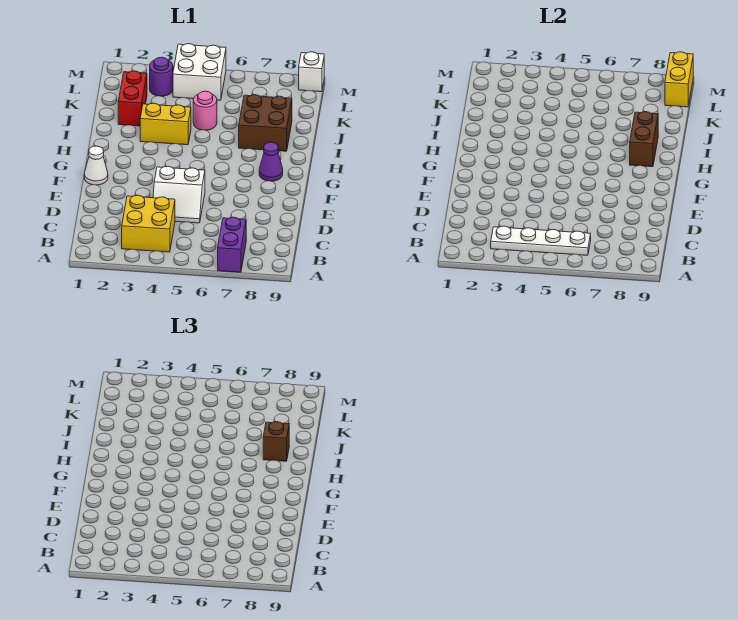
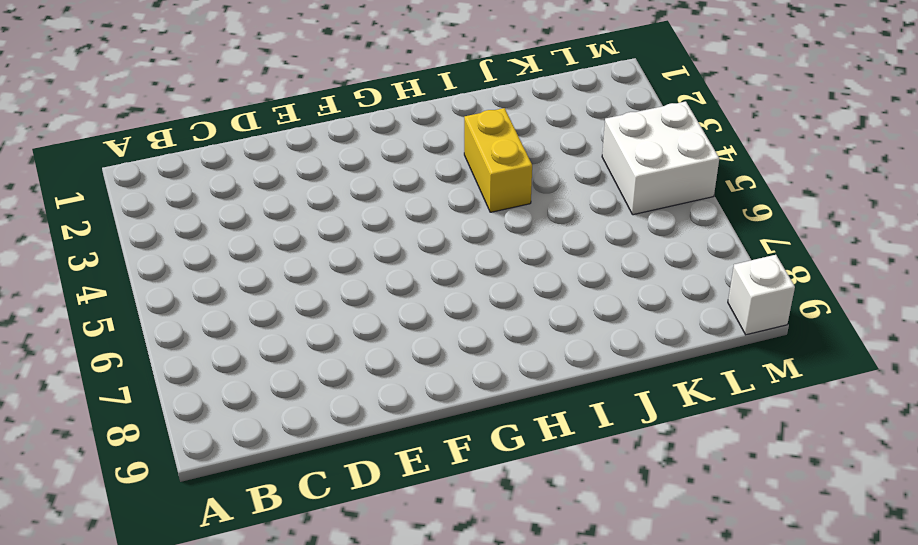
none -> purple brick A7:B7 level 1
none -> yellow brick B3:C4 level 1
none -> white slope D4:E5 level 1 top E

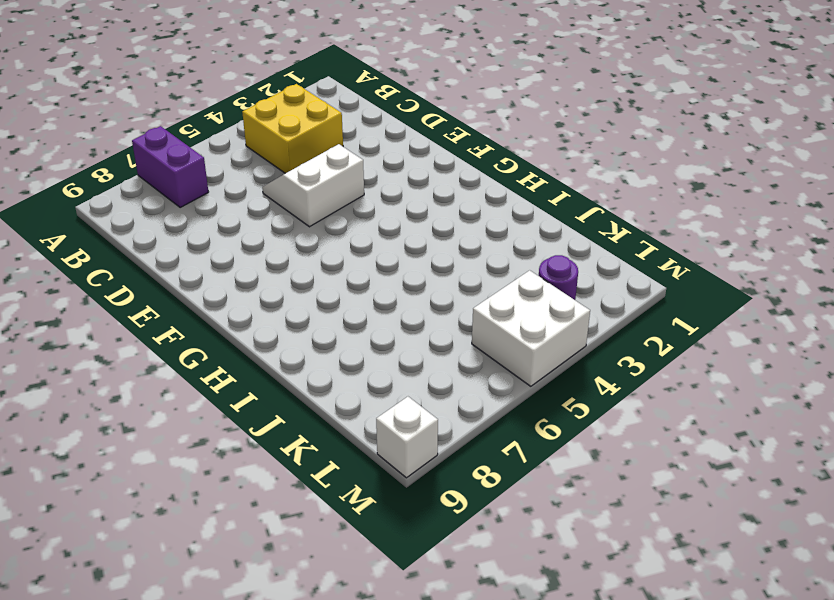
none -> white cone F1 level 1
none -> purple cone G8 level 1
none -> yellow brick I3:I4 level 1

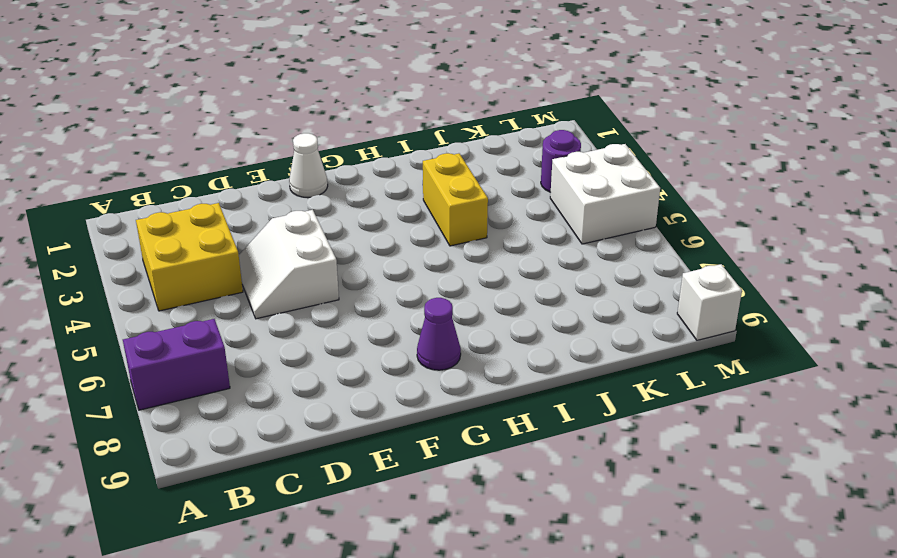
none -> brown brick I7:J8 level 1
none -> red brick J2:K2 level 1
none -> pink round brick J5 level 1

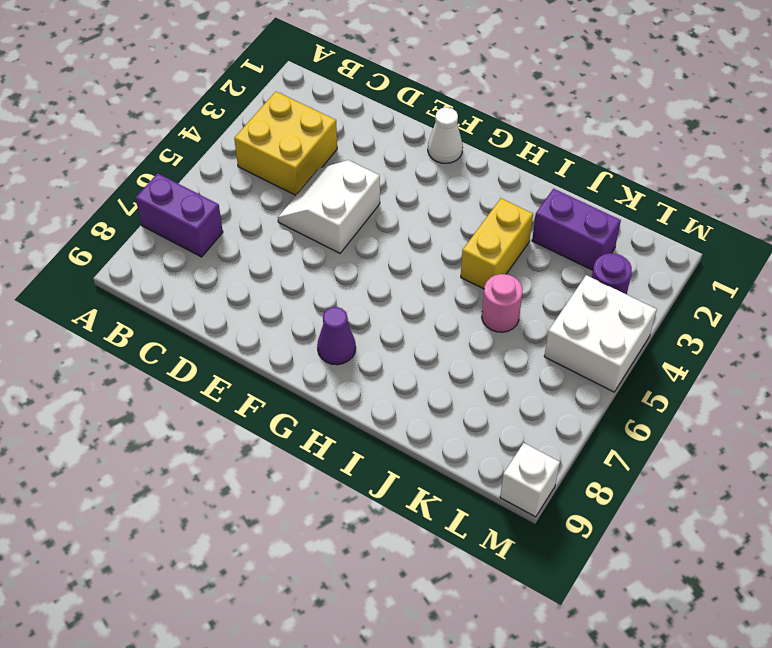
purple brick J2:K2 level 1 -> red brick J2:K2 level 1
none -> brown brick I7:J8 level 1
none -> white plate B3:B6 level 2
none -> brown brick H8:I8 level 2

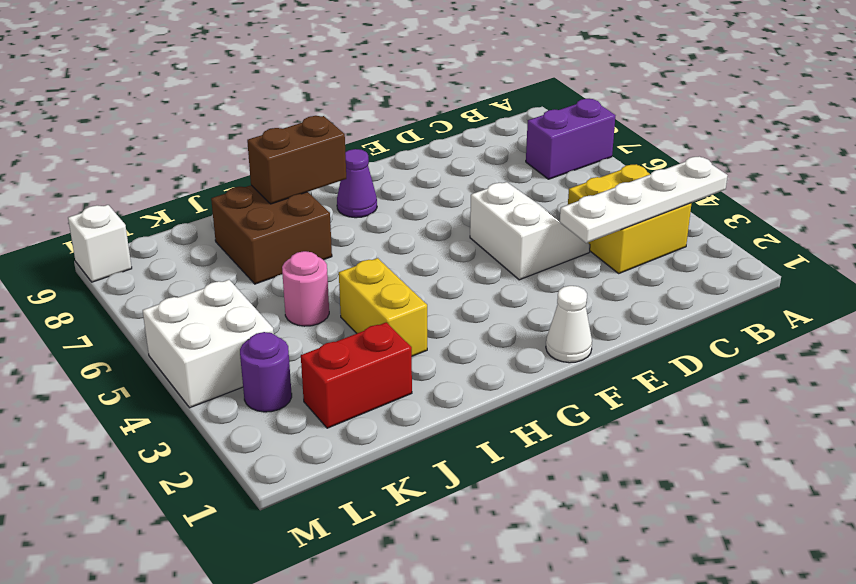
white plate A3:D3 level 2 -> white plate B3:B6 level 2
none -> yellow brick L9:M9 level 2
none -> brown brick I8 level 3

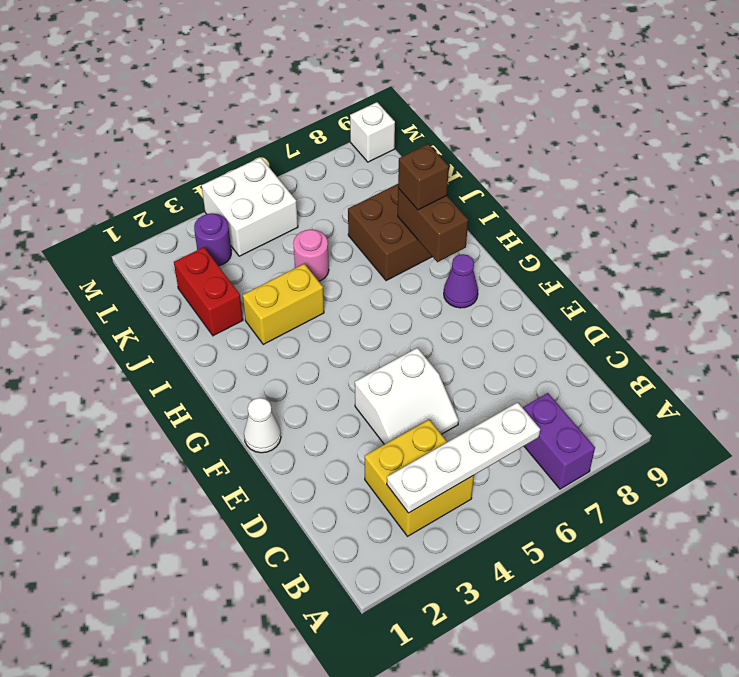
none -> yellow brick L9:M9 level 2

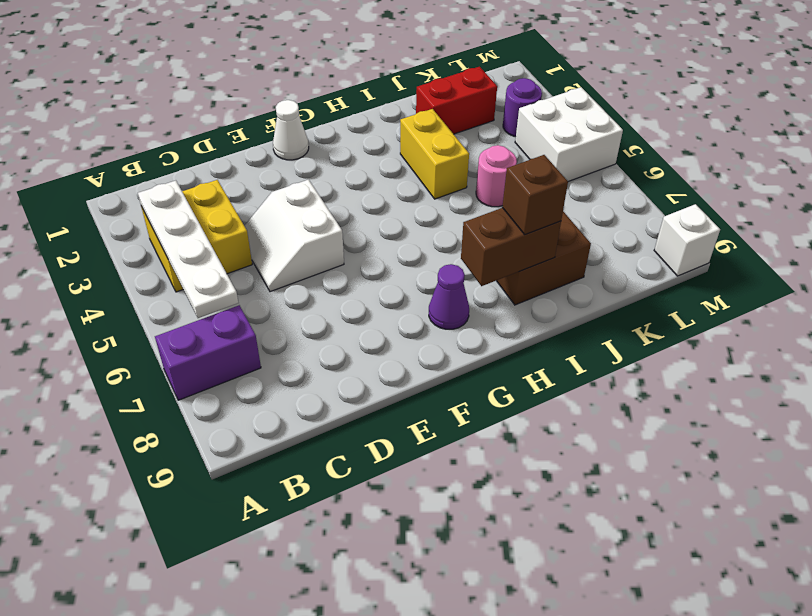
none -> yellow brick L9:M9 level 2

